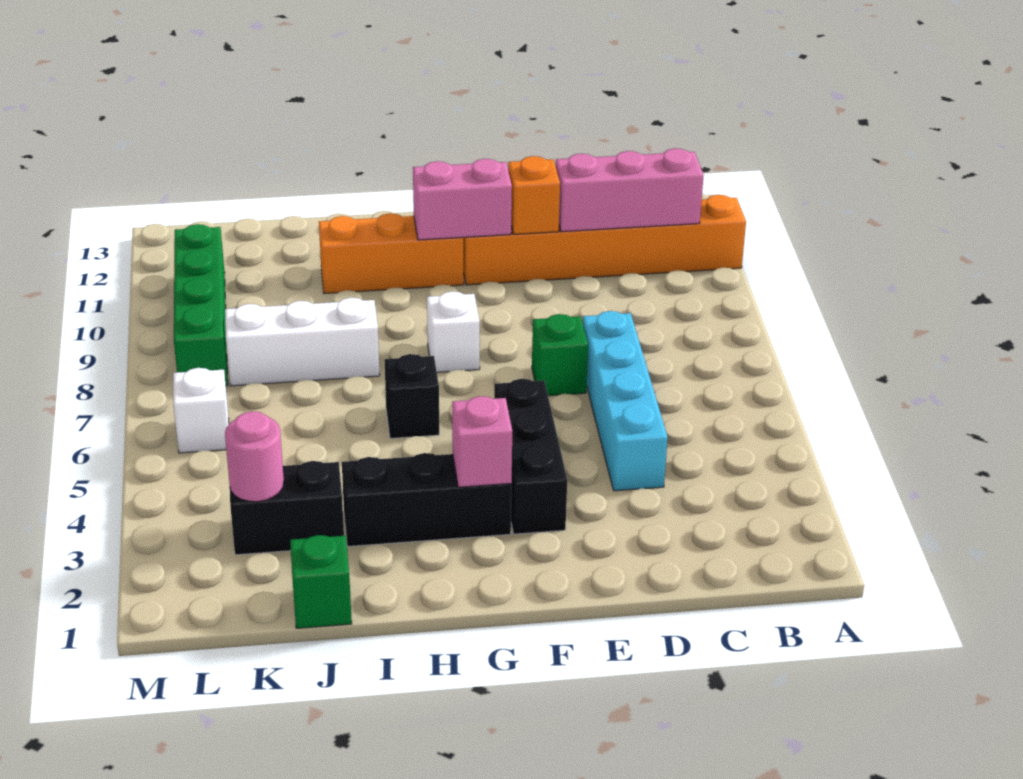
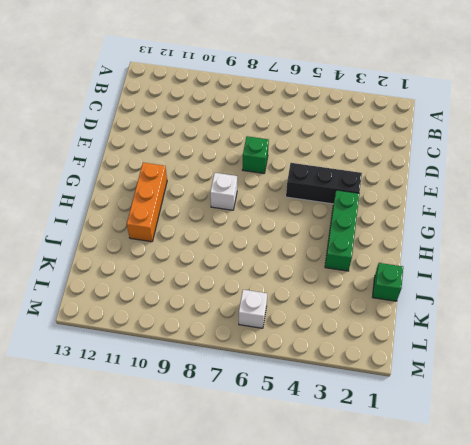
green brick G3:I3 level 1 -> black brick G3:I3 level 1
none -> orange brick A11:F11 level 1
none -> cyan brick D4:D7 level 1
none -> black brick H6 level 1

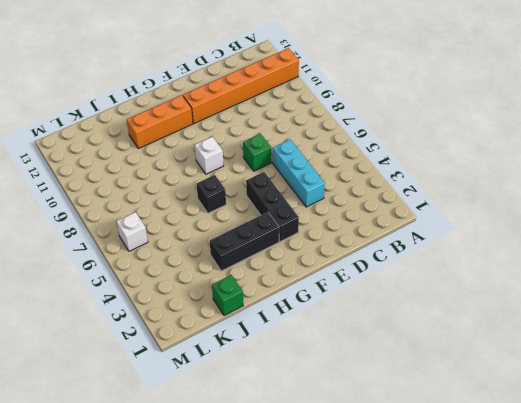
cyan brick D4:D6 level 1 -> cyan brick D4:D7 level 1
none -> white brick I8:K8 level 1
none -> black brick J3:K3 level 1
none -> green brick L8:L11 level 1

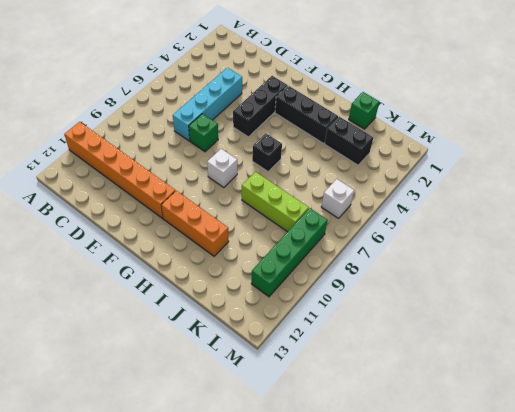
lime brick I8:K8 level 1 -> white brick I8:K8 level 1
none -> pink brick B11:D11 level 2
none -> orange brick E11 level 2
none -> pink brick F11:G11 level 2

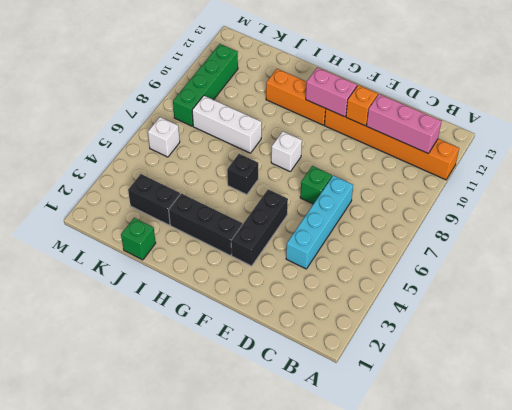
none -> pink brick G3 level 2
none -> pink round brick K3 level 2

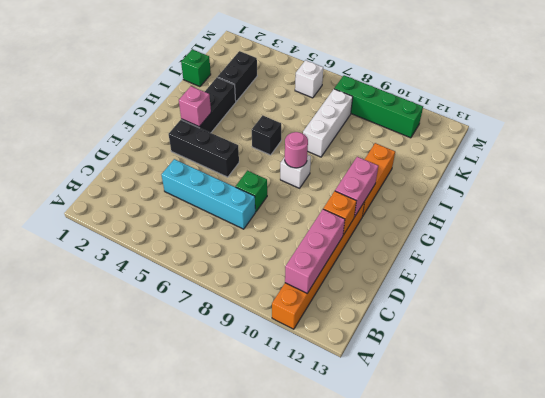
pink round brick G8 level 2 -> pink round brick K3 level 2

